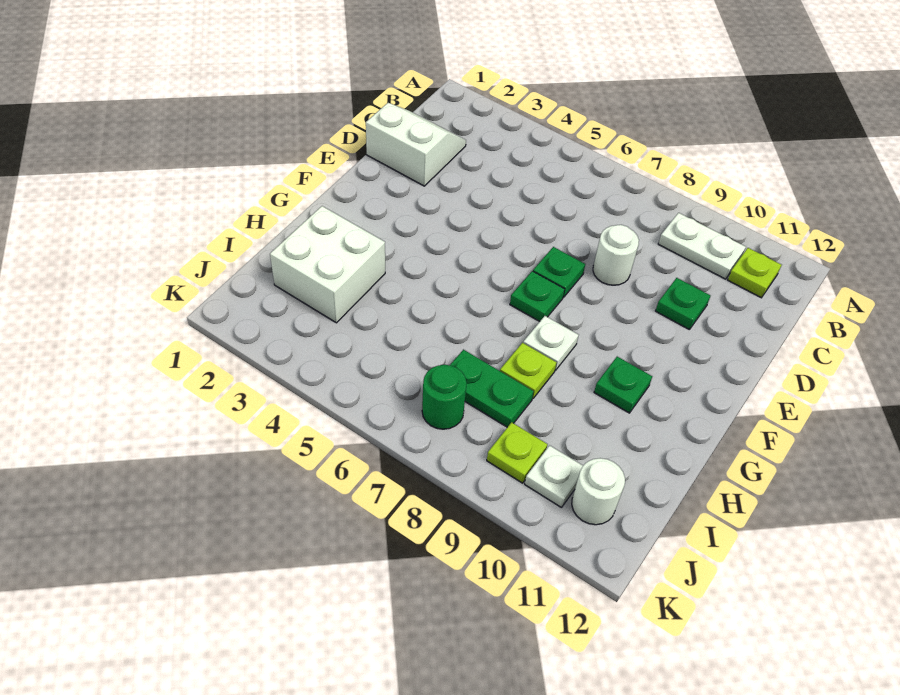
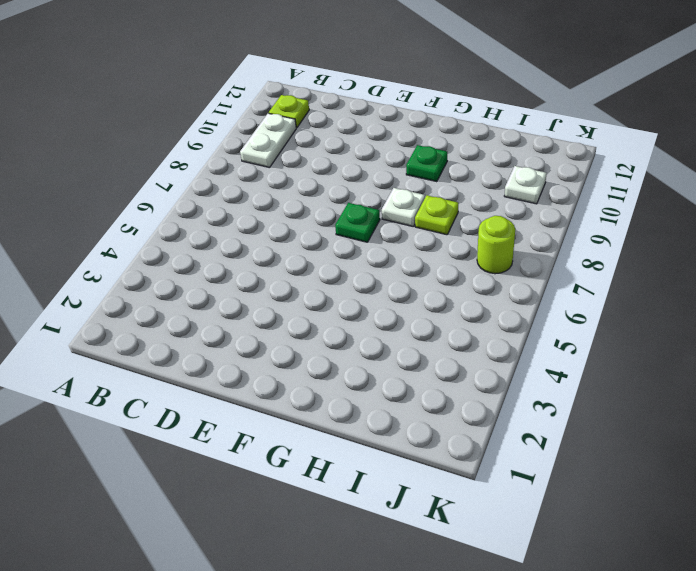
lime round brick J7 level 1 -> green round brick J7 level 1
none -> white slope C1:D2 level 1 top D
none -> white round brick D8 level 1
none -> green plate D10 level 1

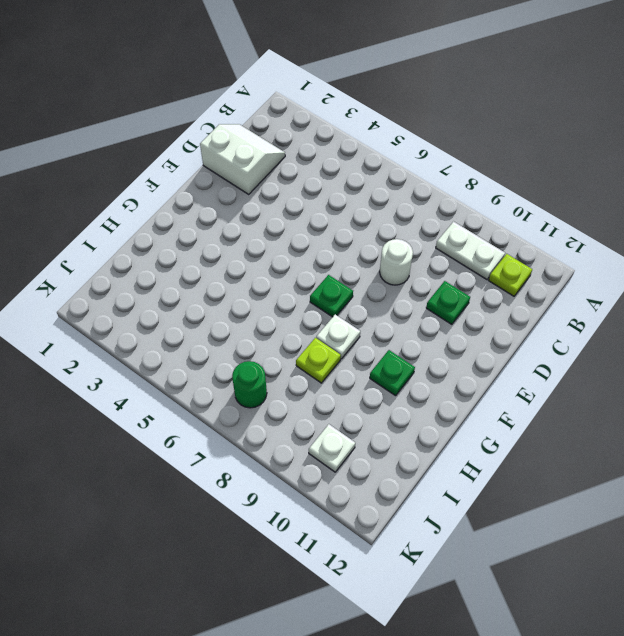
none -> green plate E7 level 1
none -> white brick H2:I3 level 1
none -> green plate I7:I8 level 1

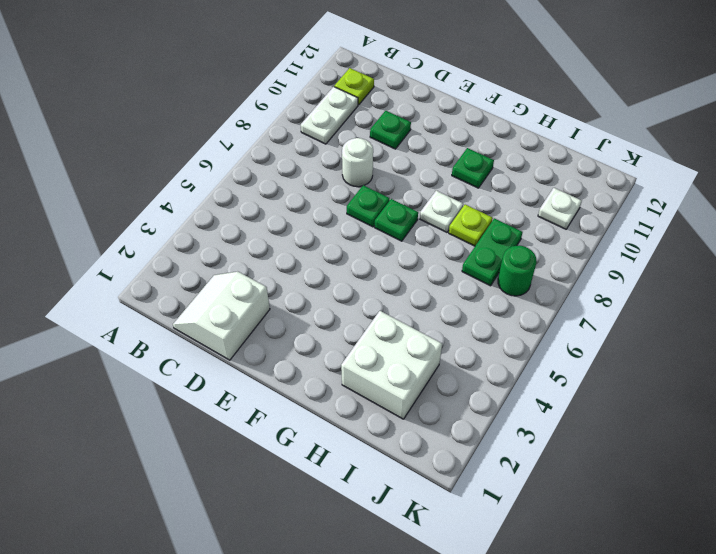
none -> lime plate J9 level 1
none -> white round brick J11 level 1

